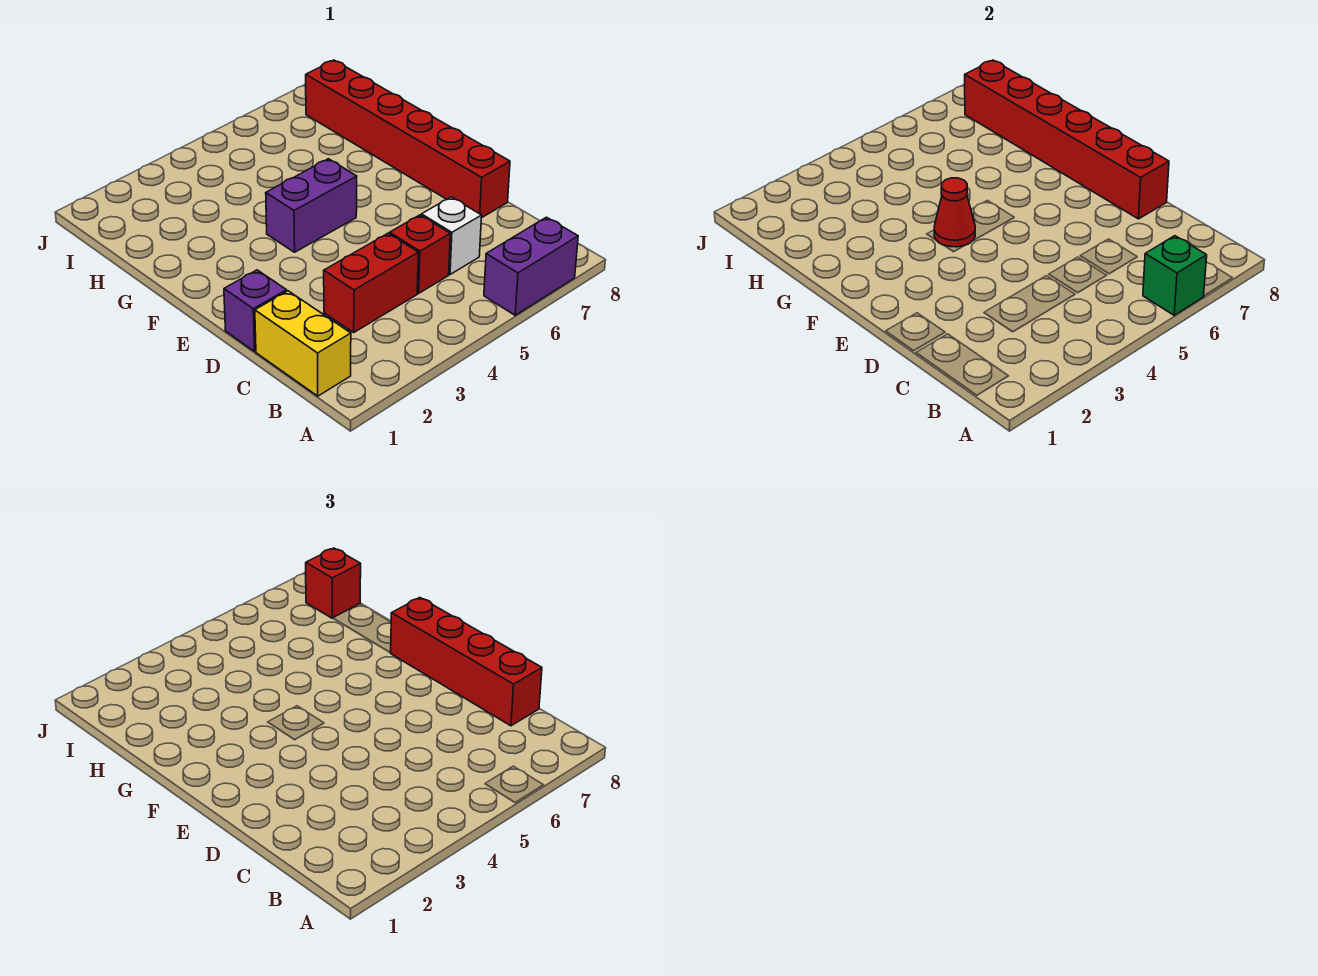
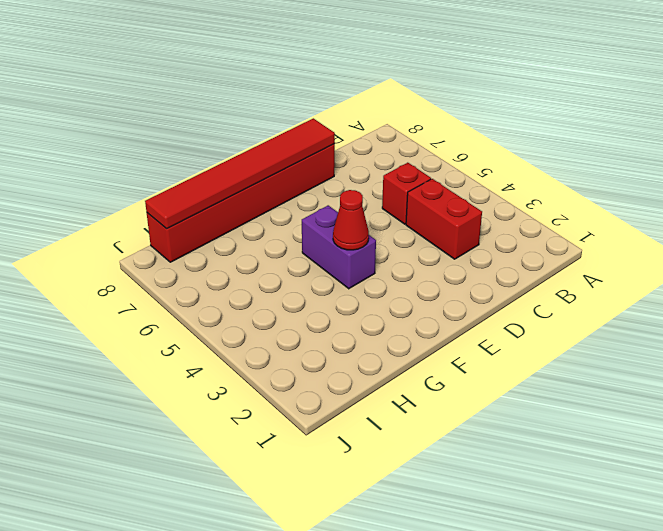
red tile D8:I8 level 2 -> red brick D8:I8 level 2
none -> purple brick A6:A7 level 1
none -> yellow brick B1:C1 level 1
none -> white brick C6 level 1

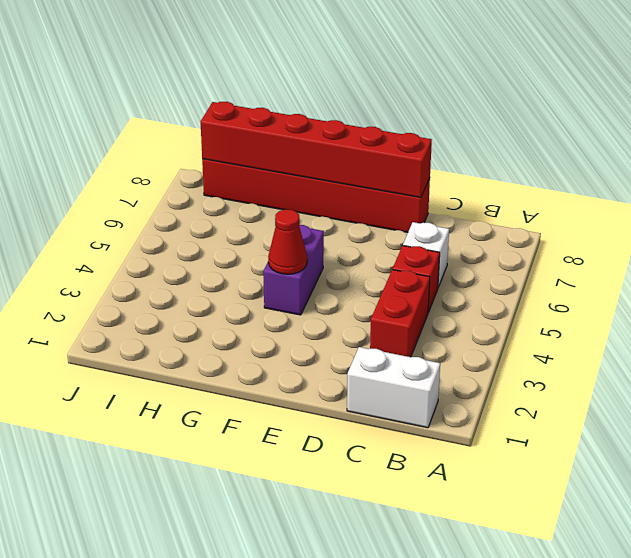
white brick B1:C1 level 1 -> yellow brick B1:C1 level 1
none -> purple brick A6:A7 level 1
none -> purple brick D1 level 1
none -> green brick A6 level 2

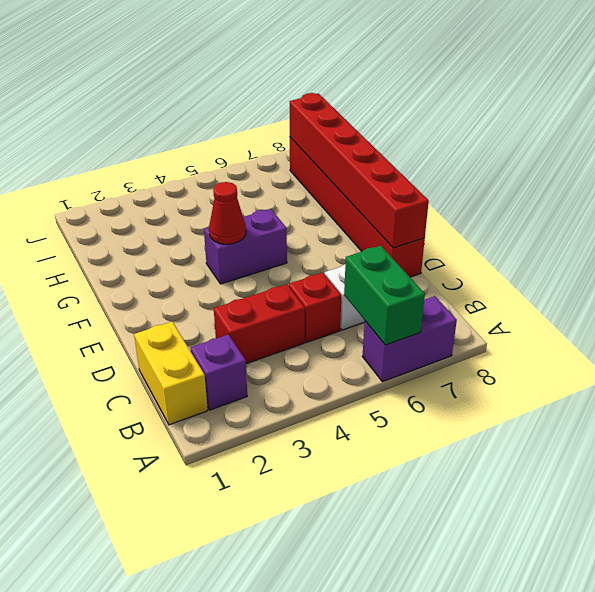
green brick A6:B6 level 2 -> green brick A6 level 2
purple brick B2 level 1 -> purple brick D1 level 1
none -> red brick C8:F8 level 3
none -> red brick I8 level 3

